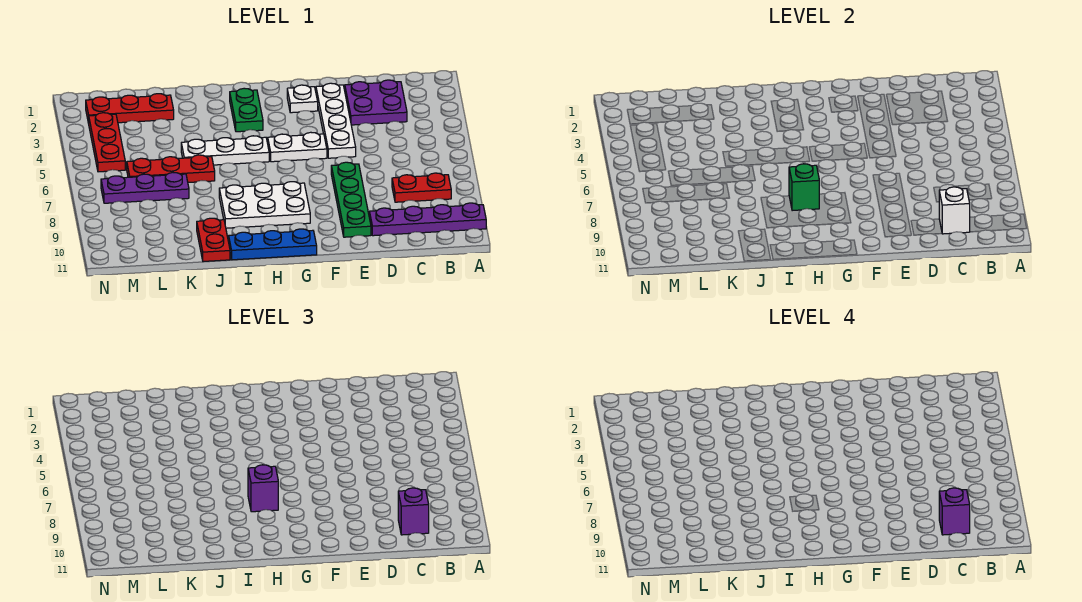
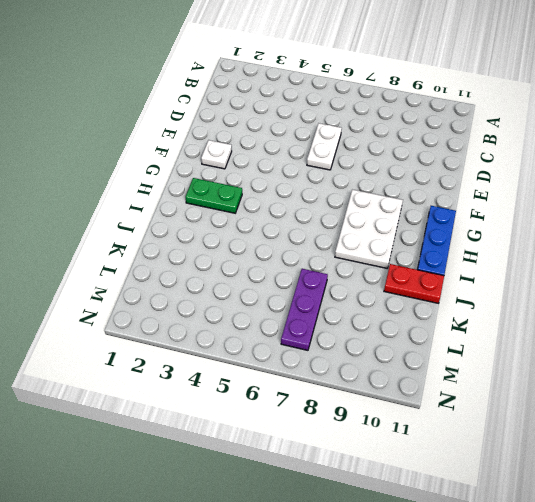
white plate D6:E6 level 1 -> white plate F5:G5 level 1
none -> purple plate A10:D10 level 1
none -> red plate B8:C8 level 1
none -> purple plate C2:D3 level 1

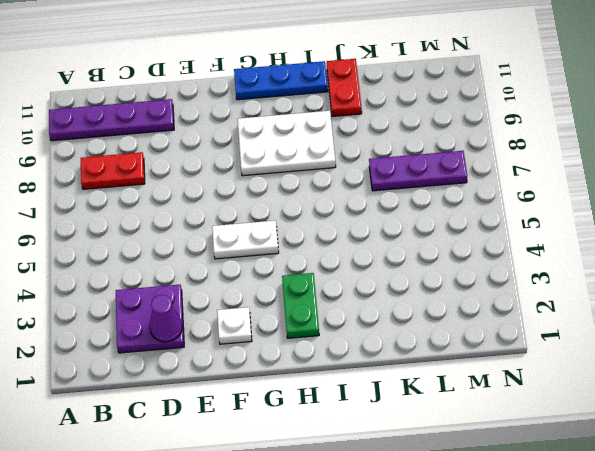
purple cone D2 level 2 -> none
none -> white plate E2:E5 level 1
none -> green plate E7:E10 level 1
none -> white plate H5:J5 level 1

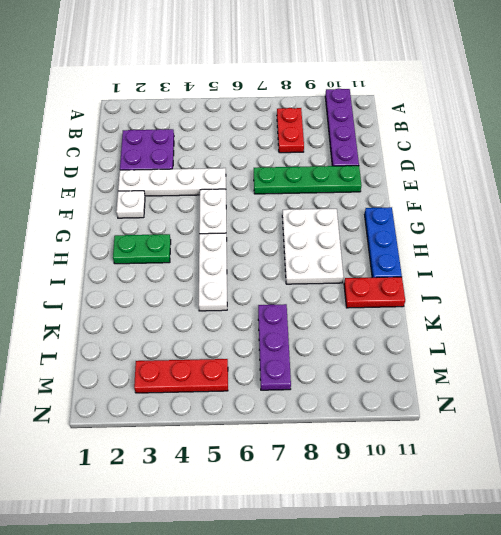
none -> red plate J6:L6 level 1
none -> red plate K2:M2 level 1
none -> white brick C10 level 2

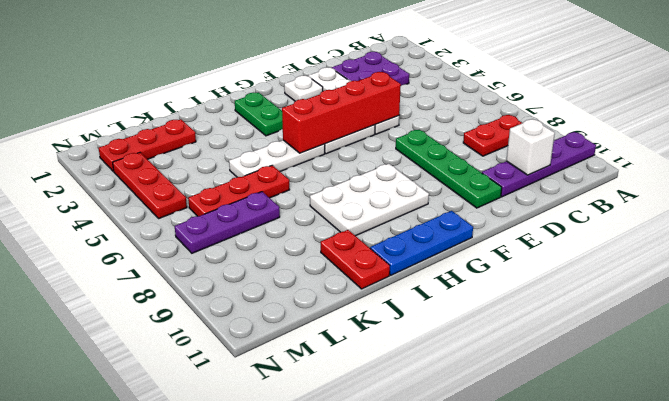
red brick E5:H5 level 2 -> none
none -> green brick H8 level 2
none -> purple brick C10 level 3
none -> purple brick H8 level 3

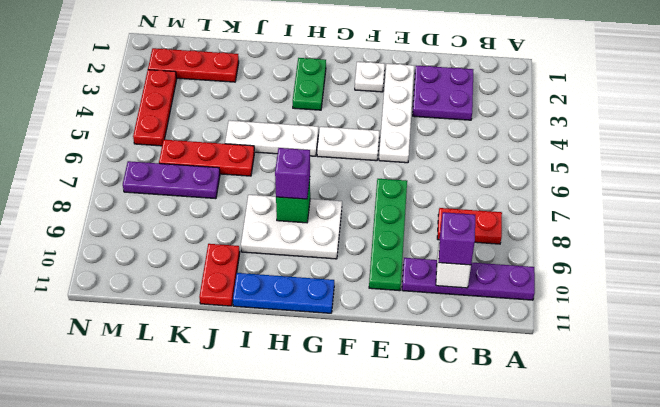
none -> purple brick C10 level 4

